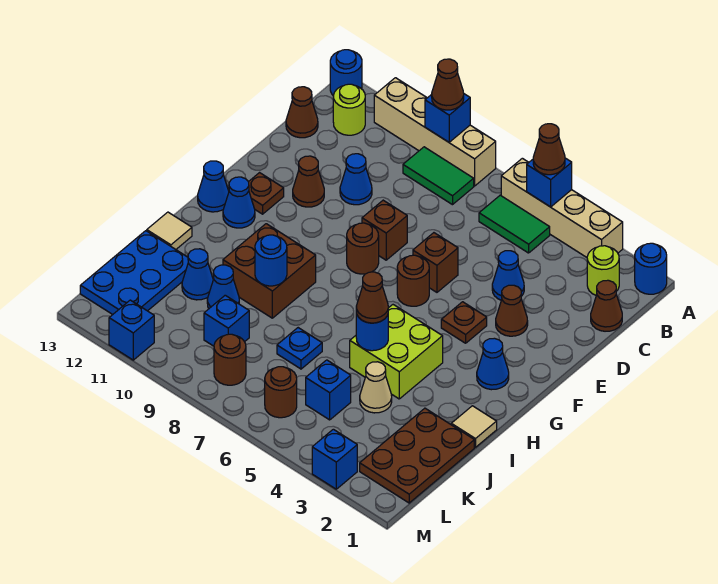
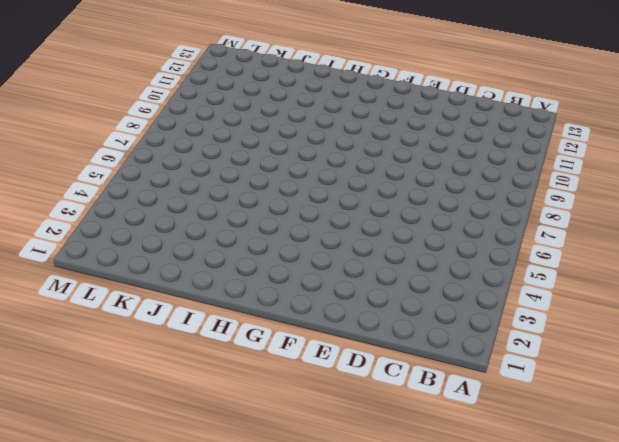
none -> blue round brick A1 level 1
none -> tan brick A3:A6 level 1
none -> tan brick A8:A11 level 1
none -> blue round brick A13 level 1

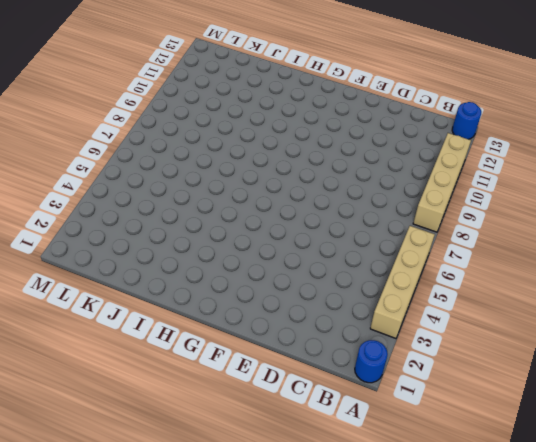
none -> lime round brick B2 level 1
none -> green tile B5:B6 level 1
none -> green tile B8:B9 level 1
none -> lime round brick B12 level 1

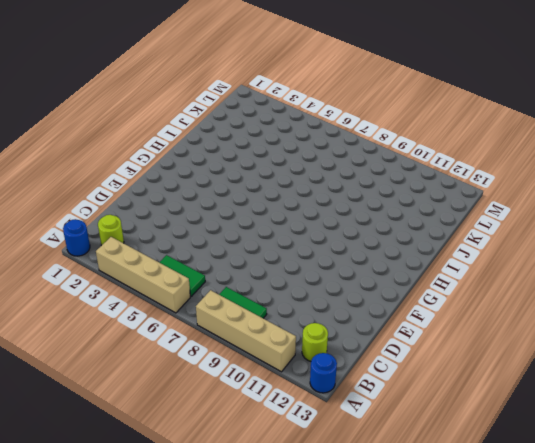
none -> brown cone C1 level 1
none -> brown cone C13 level 1
none -> blue cone D4 level 1
none -> blue cone D10 level 1

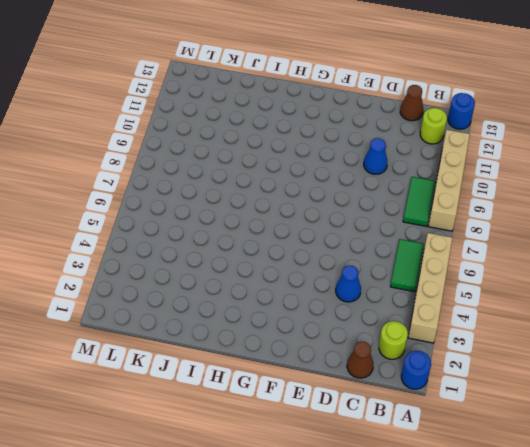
none -> brown cone E3 level 1
none -> brown brick E6 level 1
none -> brown brick E8 level 1
none -> brown cone E11 level 1

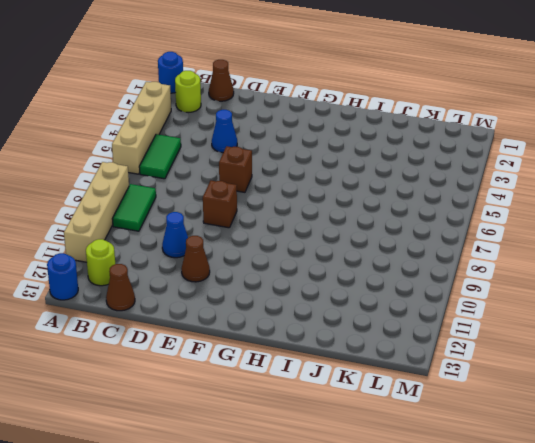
none -> brown cone E3 level 1
none -> brown plate F4 level 1
none -> brown round brick F6 level 1
none -> brown round brick F8 level 1

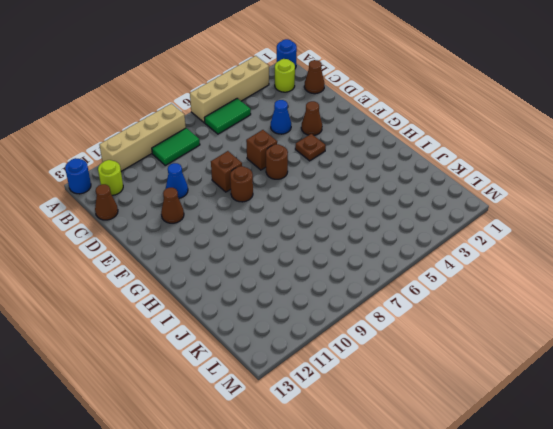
none -> brown plate F12 level 1
none -> blue cone G2 level 1
none -> blue cone G12 level 1
none -> blue cone G13 level 1

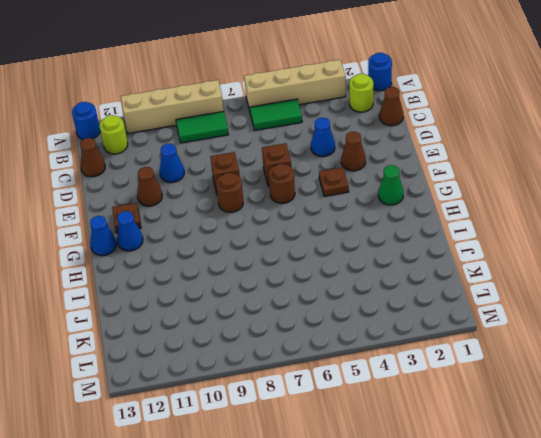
green cone G2 level 1 -> blue cone G2 level 1
none -> lime brick H4:I5 level 1
none -> brown brick H9:I10 level 1
none -> tan tile I1 level 1
none -> tan tile I13 level 1

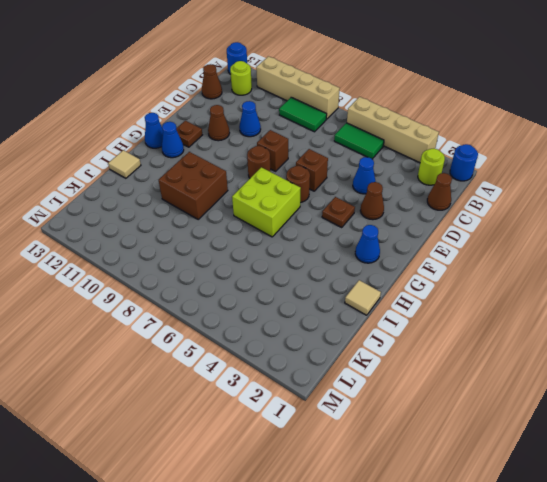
lime brick G6:H7 level 1 -> lime brick H4:I5 level 1
none -> brown plate J1:L2 level 1
none -> tan cone J4 level 1
none -> blue plate J7 level 1
none -> blue cone J10 level 1

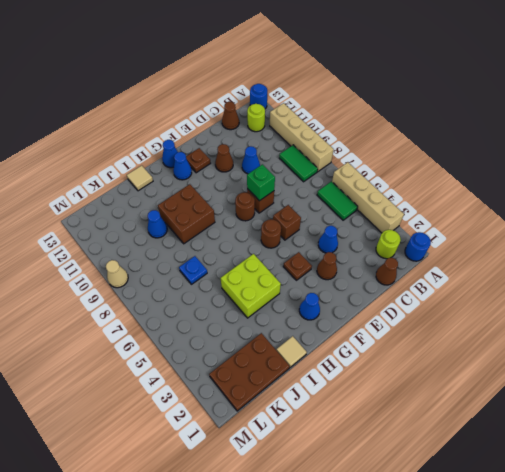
green brick E8 level 2 -> none
tan cone M9 level 1 -> tan cone J4 level 1
none -> blue cone J11 level 1
none -> blue plate J12:L13 level 1
none -> blue brick K5 level 1
none -> blue brick K9 level 1

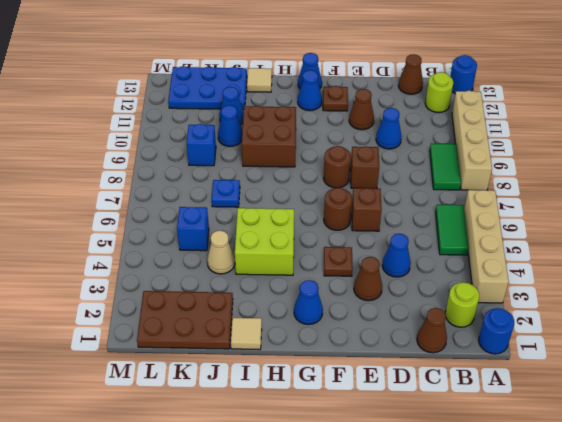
none -> brown round brick L6 level 1
none -> brown round brick L8 level 1
none -> blue brick M3 level 1
none -> blue brick M11 level 1

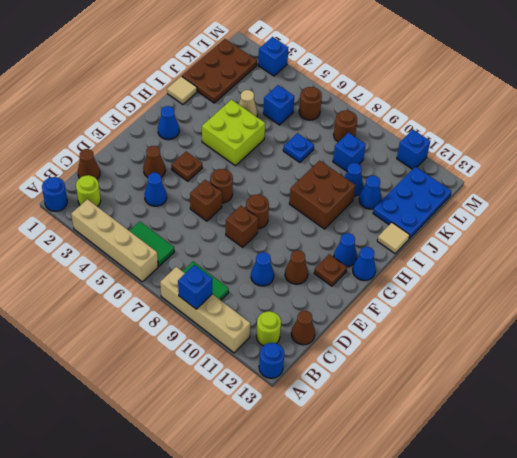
none -> blue brick A5 level 2
none -> blue round brick I5 level 2
none -> blue round brick I9 level 2
none -> brown cone A5 level 3

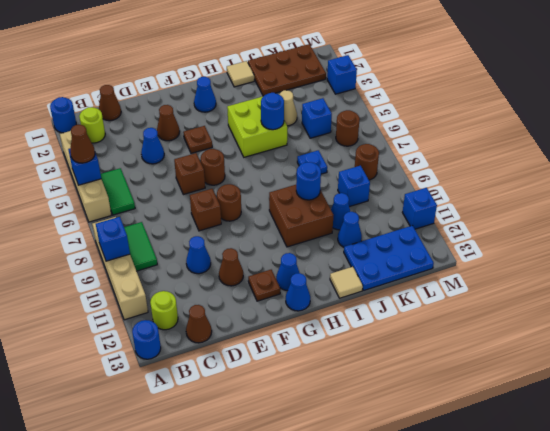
none -> brown cone A9 level 3
none -> brown cone I5 level 3

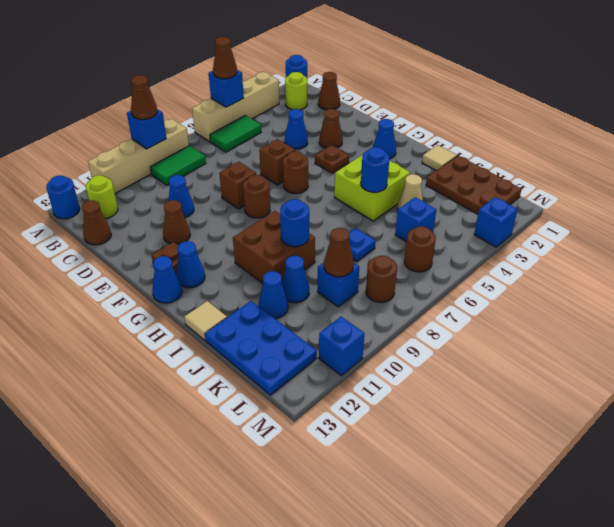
brown cone K9 level 2 -> brown cone I5 level 3

